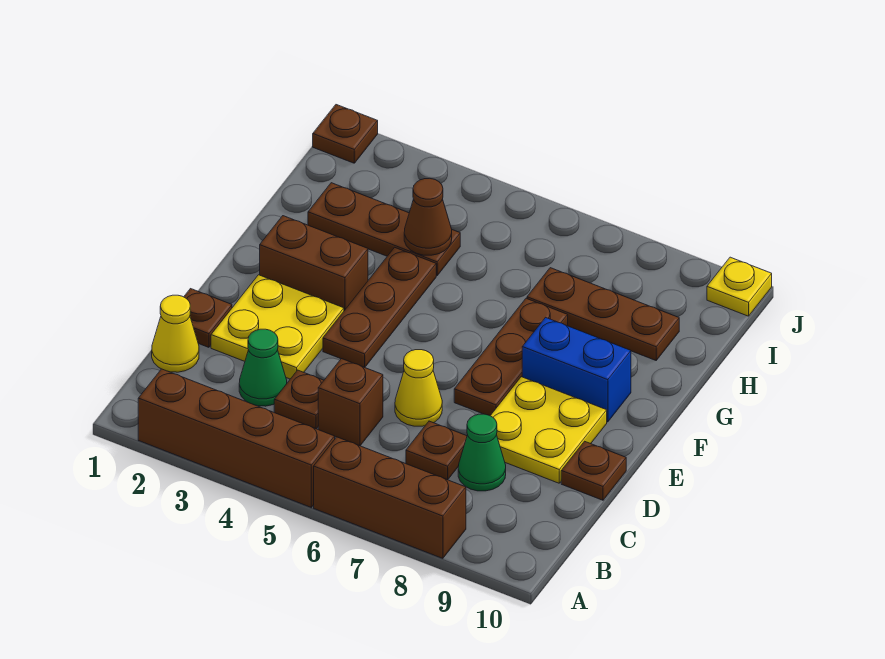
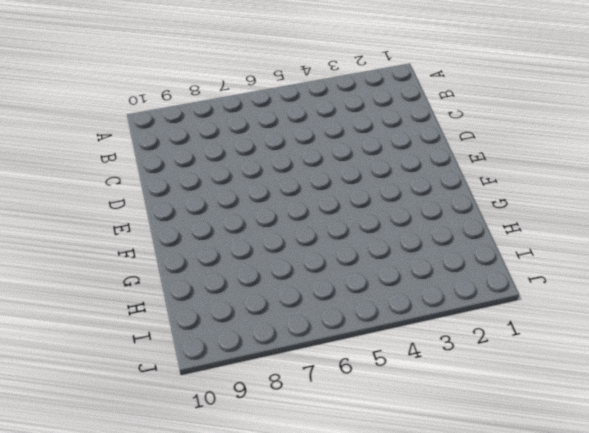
none -> brown brick A2:A5 level 1
none -> brown brick A6:A8 level 1
none -> yellow cone C1 level 1

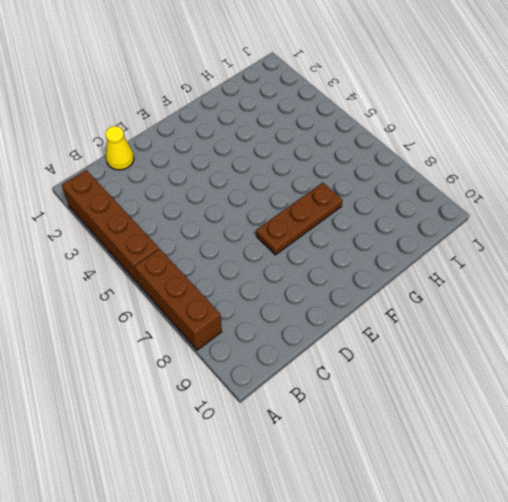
none -> green cone C3 level 1
none -> brown plate C4 level 1
none -> brown brick C5 level 1

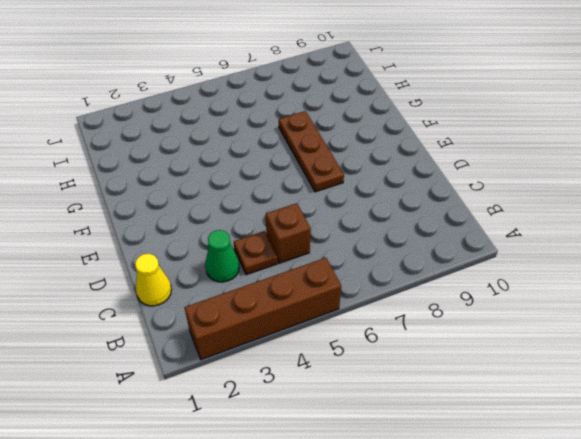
none -> brown brick A6:A8 level 1
none -> brown plate C7 level 1
none -> green cone C8 level 1

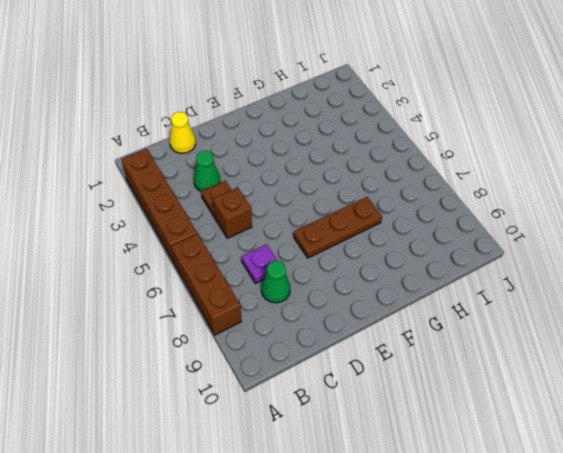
purple plate C7 level 1 -> brown plate C7 level 1
none -> brown plate D1 level 1
none -> yellow plate D2:E3 level 1
none -> yellow cone D6 level 1

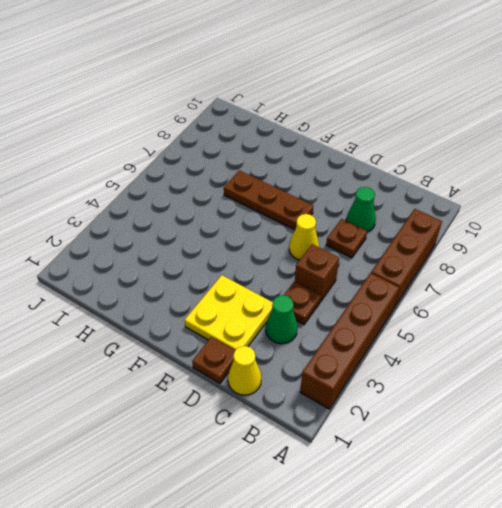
none -> yellow plate D8:E9 level 1
none -> brown plate D10 level 1
none -> brown plate E4:G4 level 1

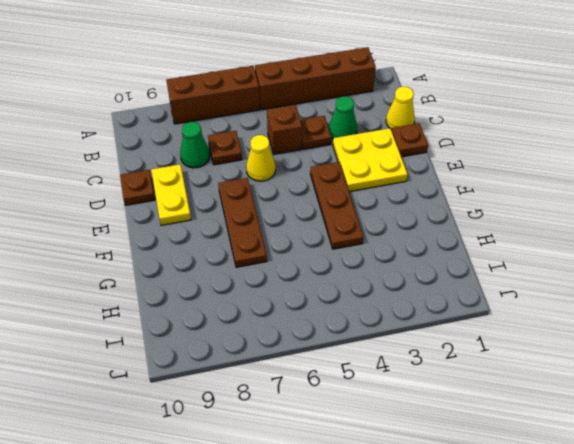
yellow plate D9:E9 level 1 -> yellow plate D8:E9 level 1
none -> brown brick F2:F3 level 1
none -> blue brick F8:F9 level 1
none -> brown plate H2:H4 level 1

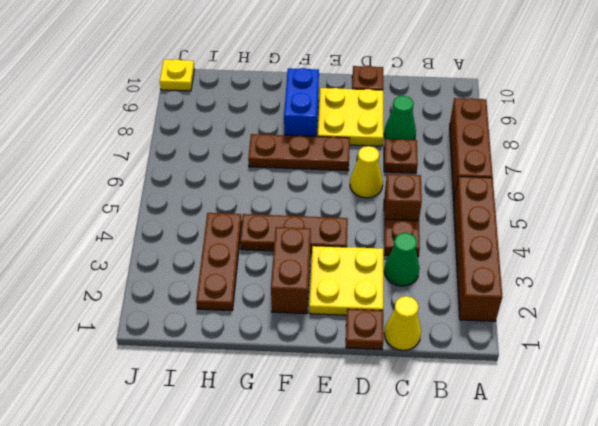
none -> brown plate H7:H9 level 1
none -> brown plate J1 level 1
none -> brown cone H4 level 2

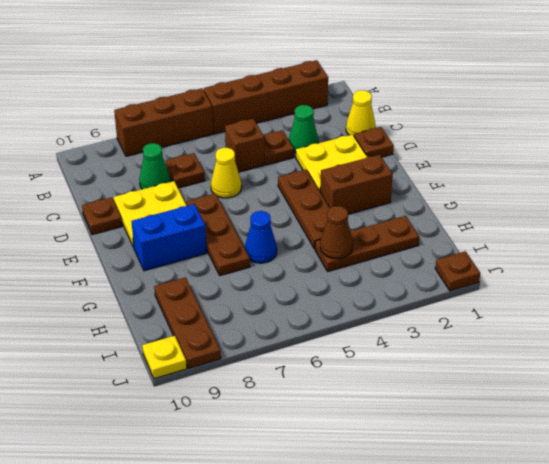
blue cone G6 level 1 -> none
brown plate H9:J9 level 1 -> brown plate H7:H9 level 1

